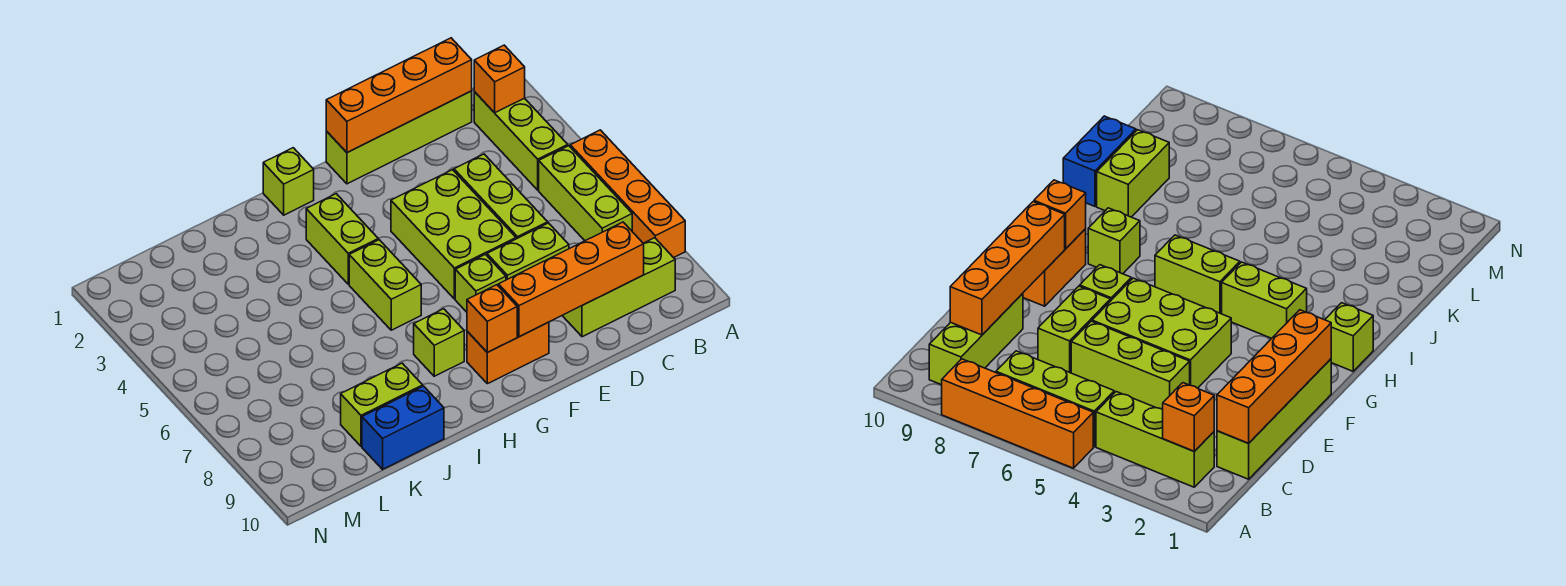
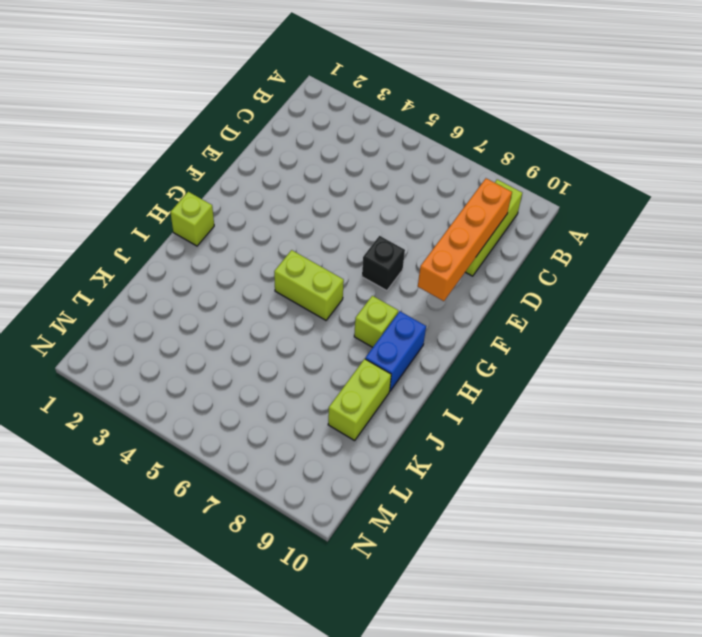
black brick F7 level 1 -> lime brick F7 level 1
blue brick H9:I9 level 1 -> blue brick J10:K10 level 1
none -> orange brick A5:A8 level 1
none -> lime brick B2:B4 level 1
none -> lime brick B5:B7 level 1

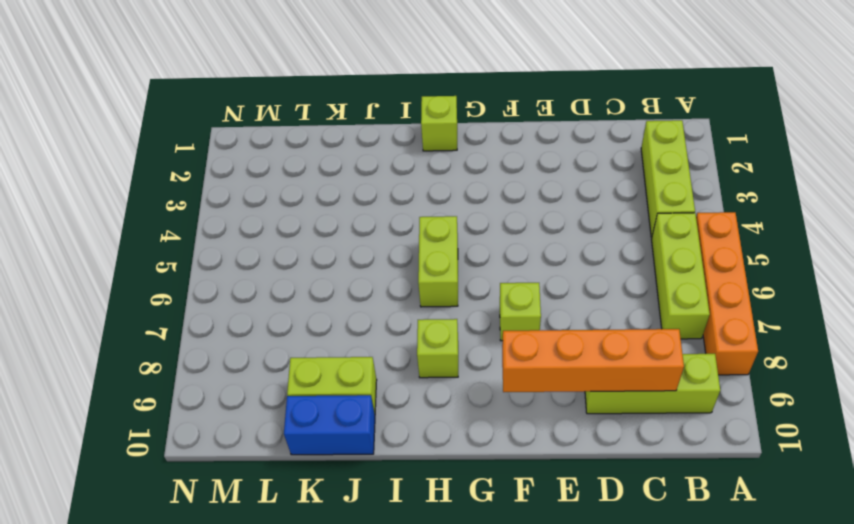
none -> lime brick C1:F1 level 1
none -> lime brick D4:D6 level 1
none -> lime brick D7:E7 level 1

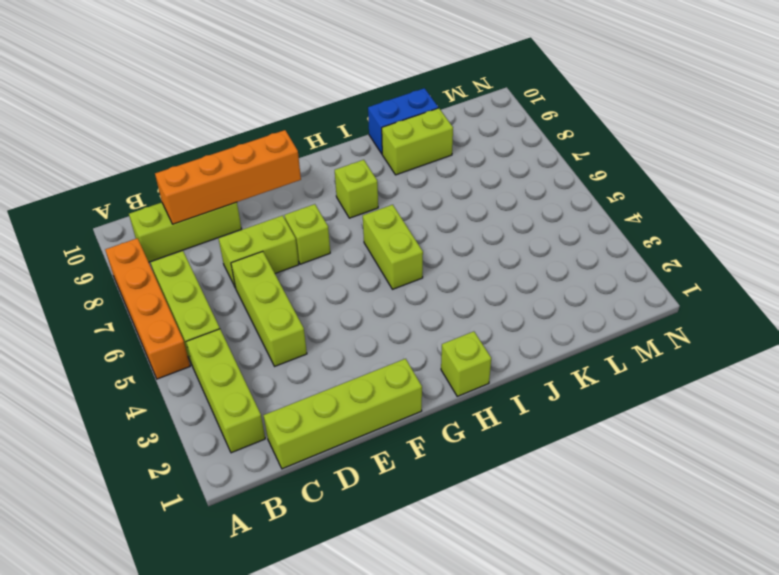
none -> lime brick E4:F6 level 1
none -> orange brick F9:G9 level 1
none -> lime brick H3:H4 level 1

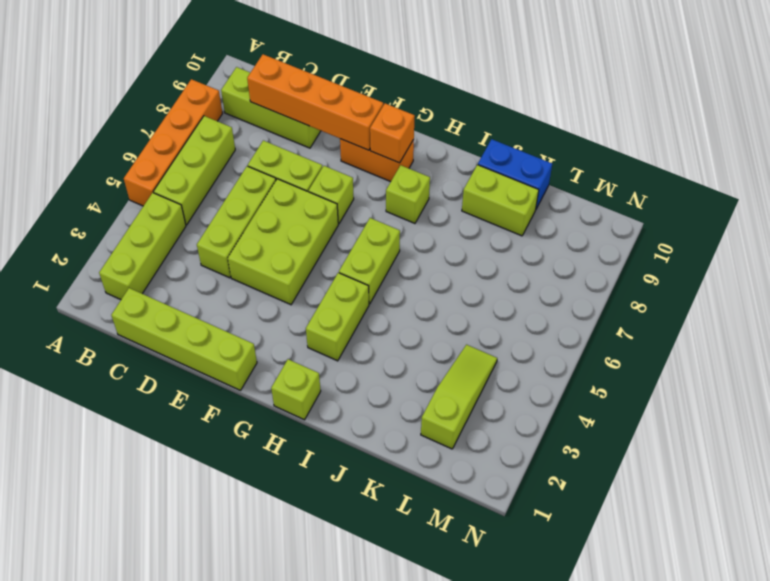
lime slope L2:L4 level 1 top 2 -> none
none -> orange brick B2 level 2
none -> orange brick C1:F1 level 2

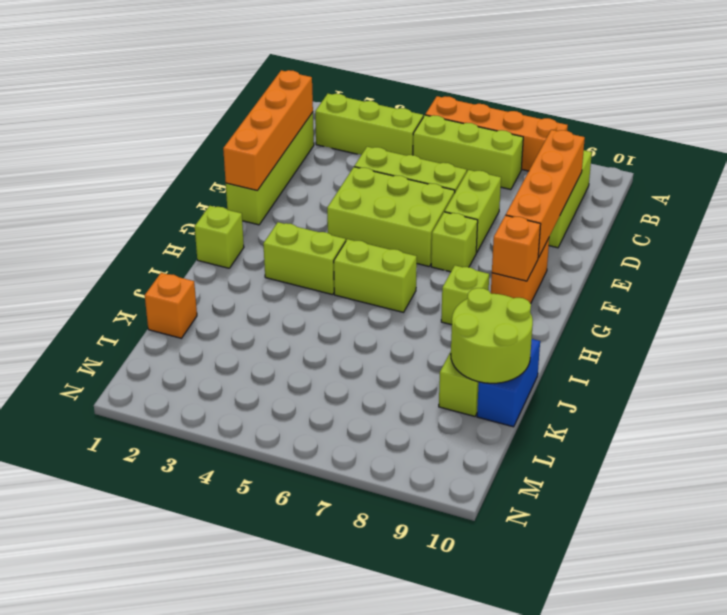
lime round brick J9:K10 level 2 -> none
orange brick K1 level 1 -> orange brick B2 level 2

